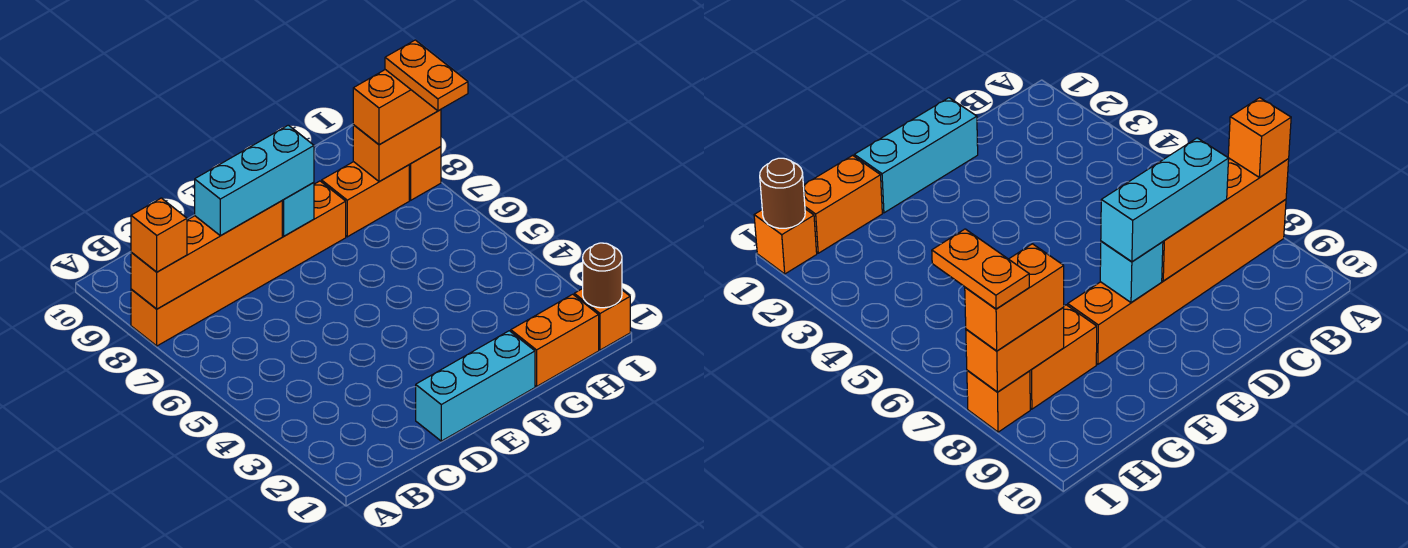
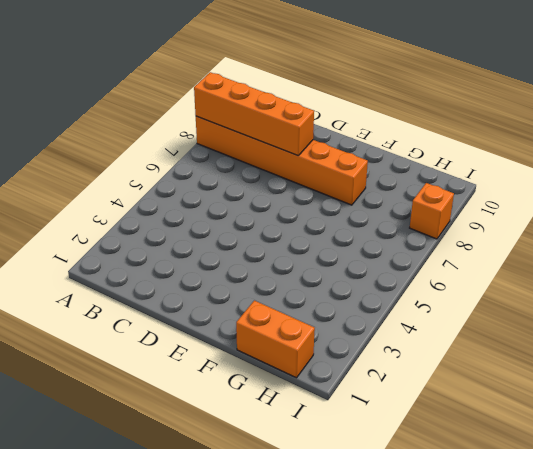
none -> cyan brick D1:F1 level 1
none -> orange brick G8:H8 level 1
none -> orange brick I1 level 1

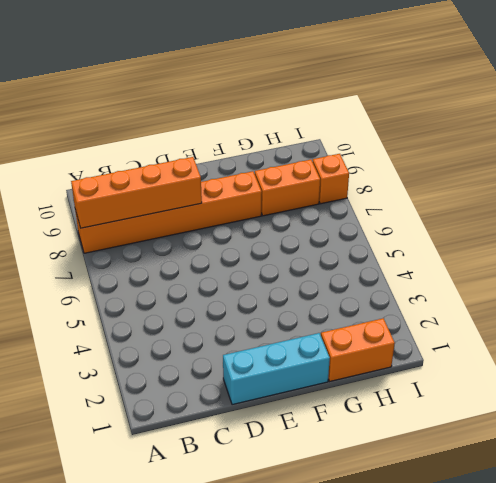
none -> orange brick I1 level 1
none -> cyan brick E8 level 2
none -> orange brick H8:I8 level 2

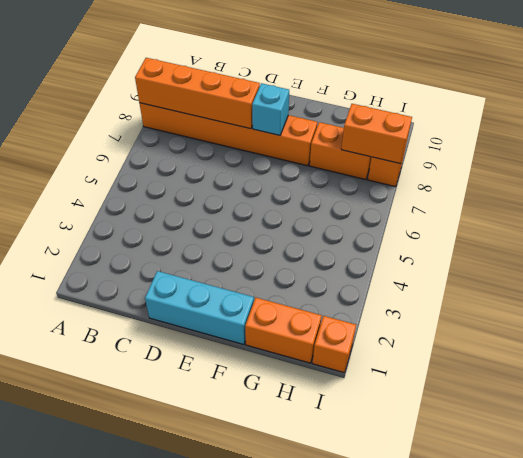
none -> brown round brick I1 level 2
none -> orange brick A8 level 3
none -> cyan brick C8:E8 level 3

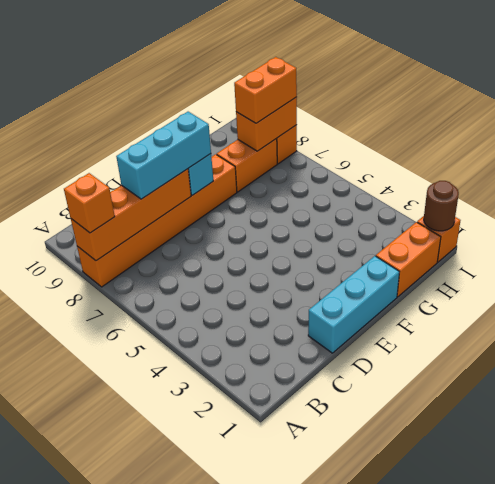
none -> orange plate I7:I8 level 4

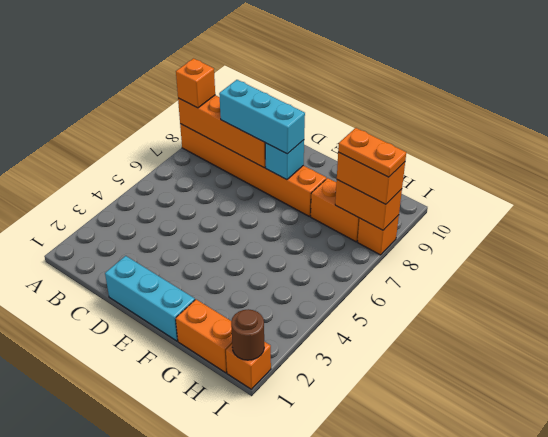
orange plate H8:I8 level 4 -> orange plate I7:I8 level 4

